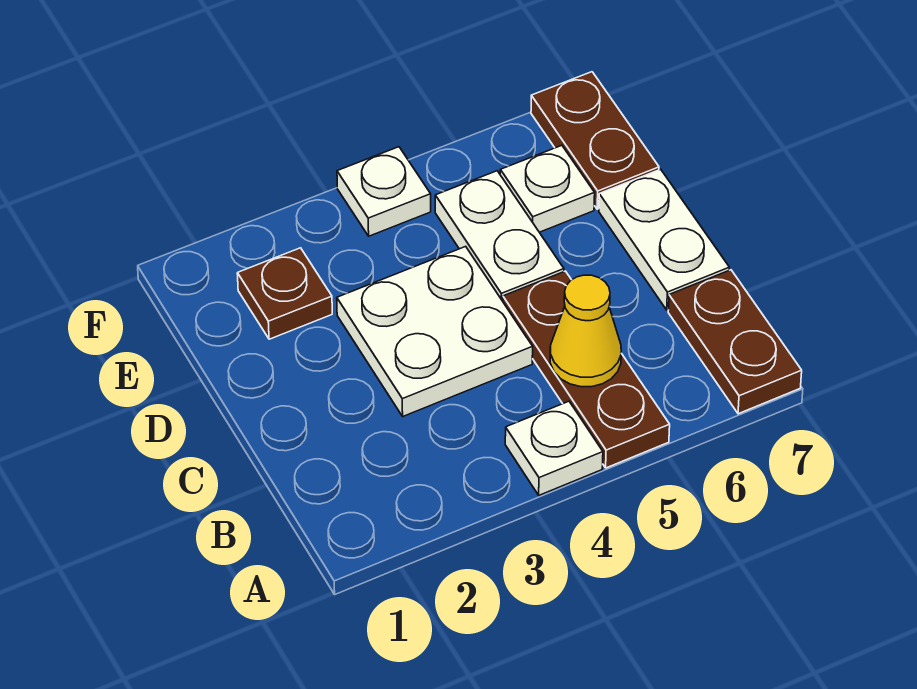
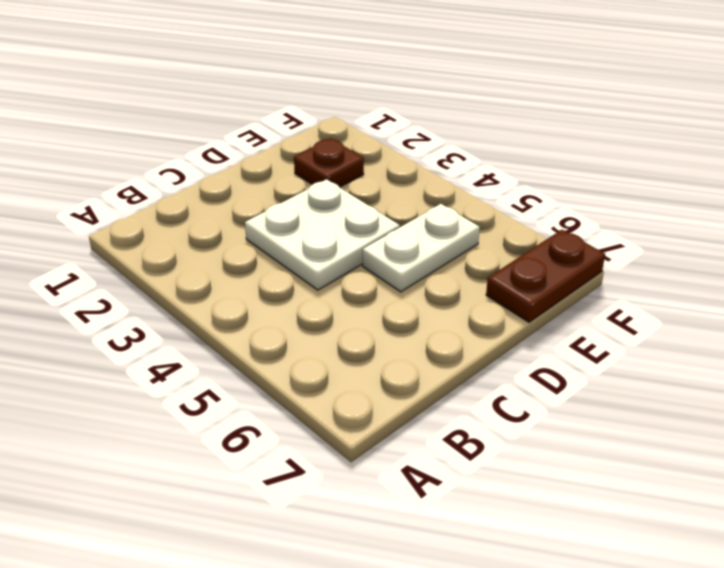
none -> white plate A4 level 1
none -> brown plate A5:C5 level 1

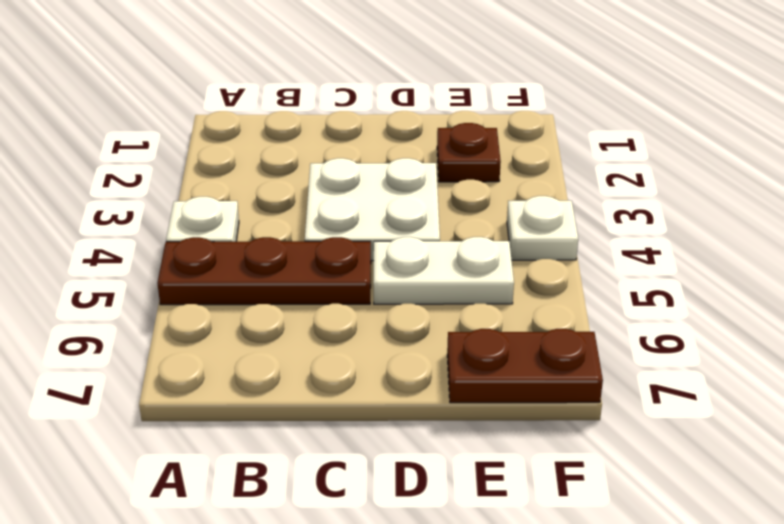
none -> brown plate A7:B7 level 1
none -> white plate C7:D7 level 1

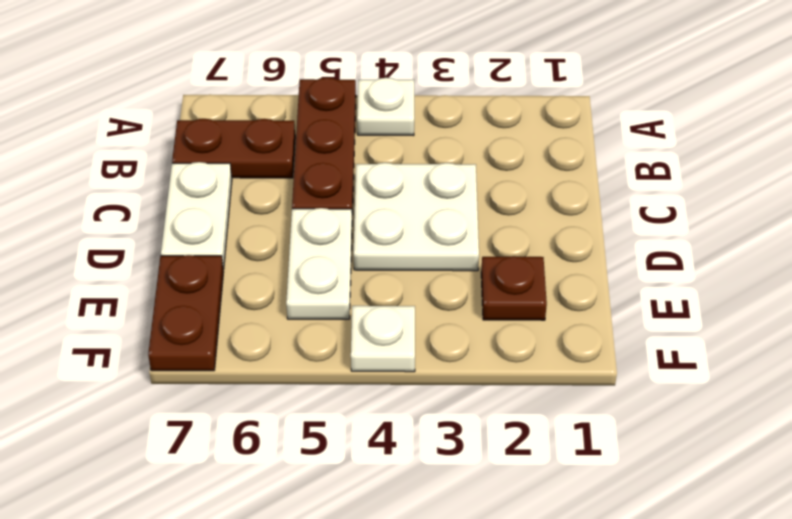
brown plate B6:B7 level 1 -> brown plate A7:B7 level 1
none -> white plate E6 level 1
none -> yellow cone B5 level 2

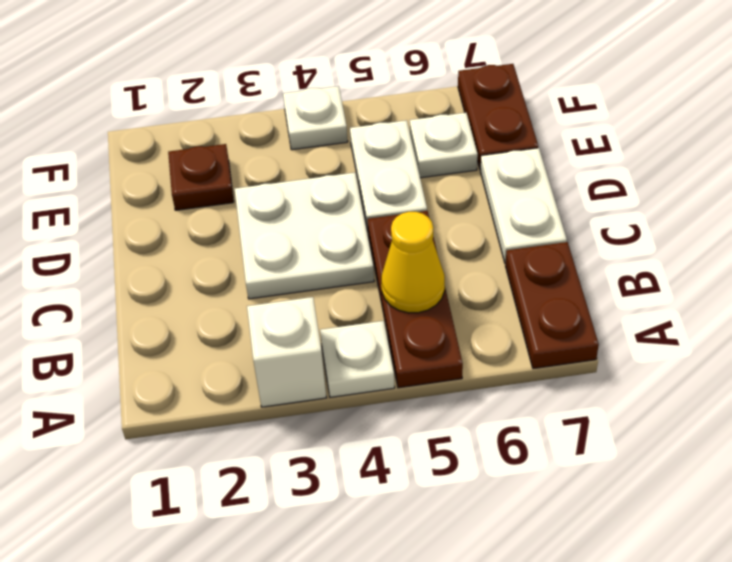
white brick A3 level 1 -> none

